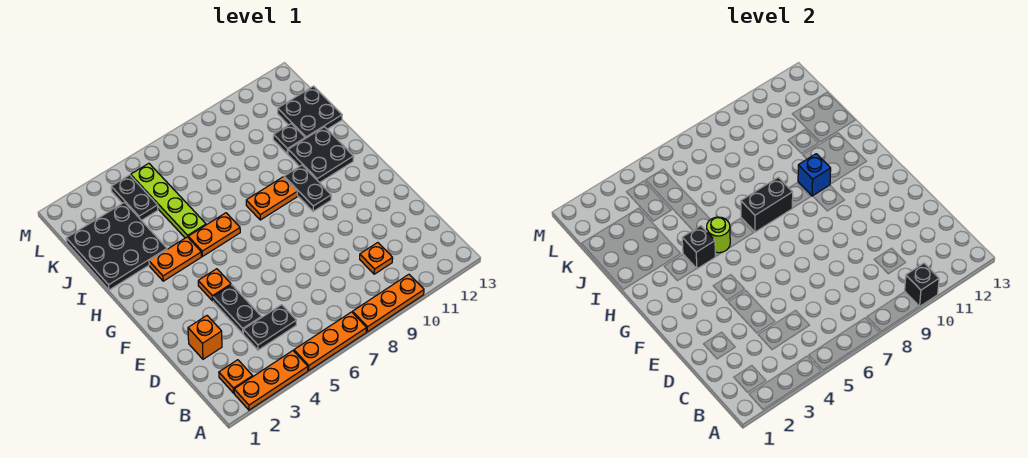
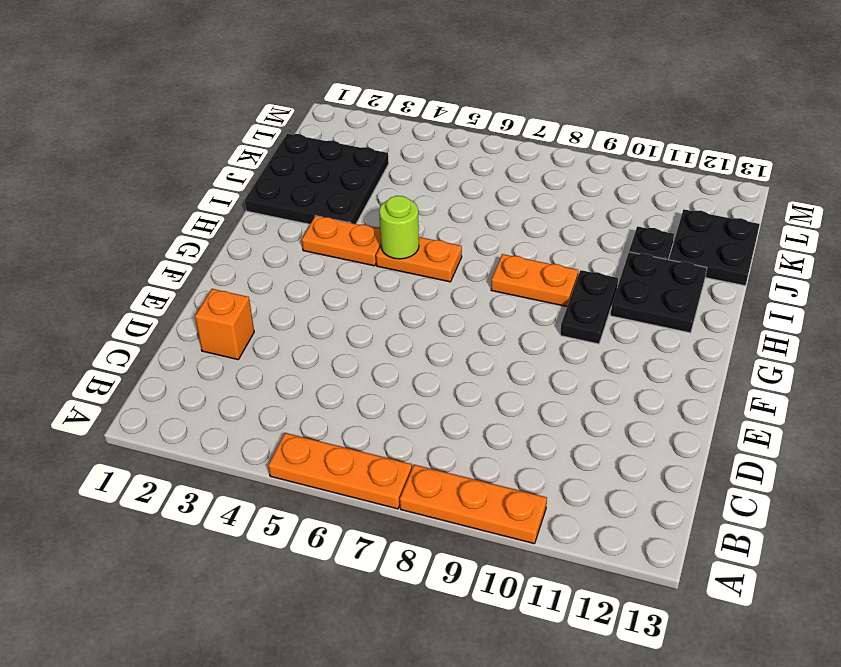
none -> orange plate A2:A4 level 1
none -> orange plate B2 level 1
none -> black plate C4:C5 level 1

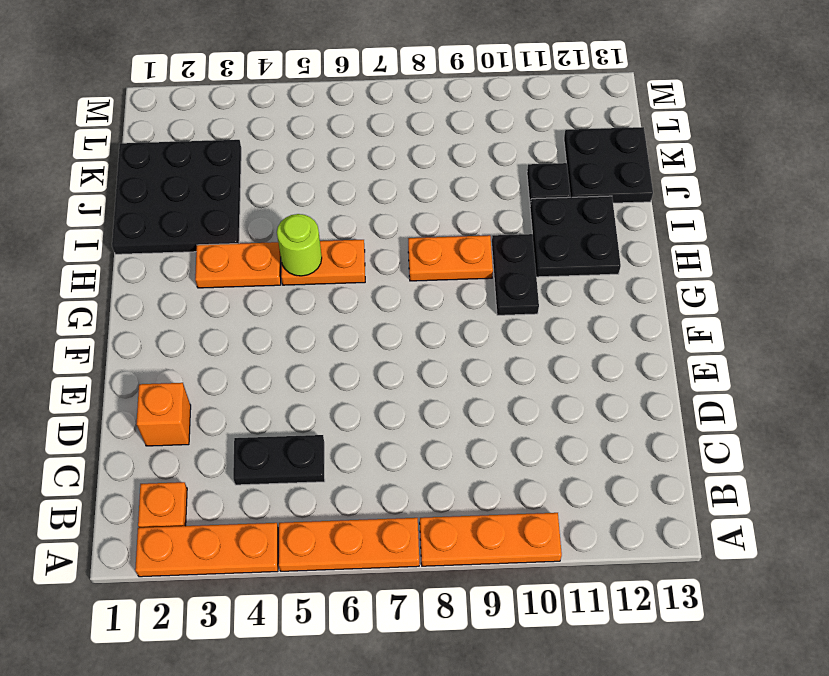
none -> orange plate C10 level 1
none -> black plate D4:E4 level 1
none -> orange plate F4 level 1

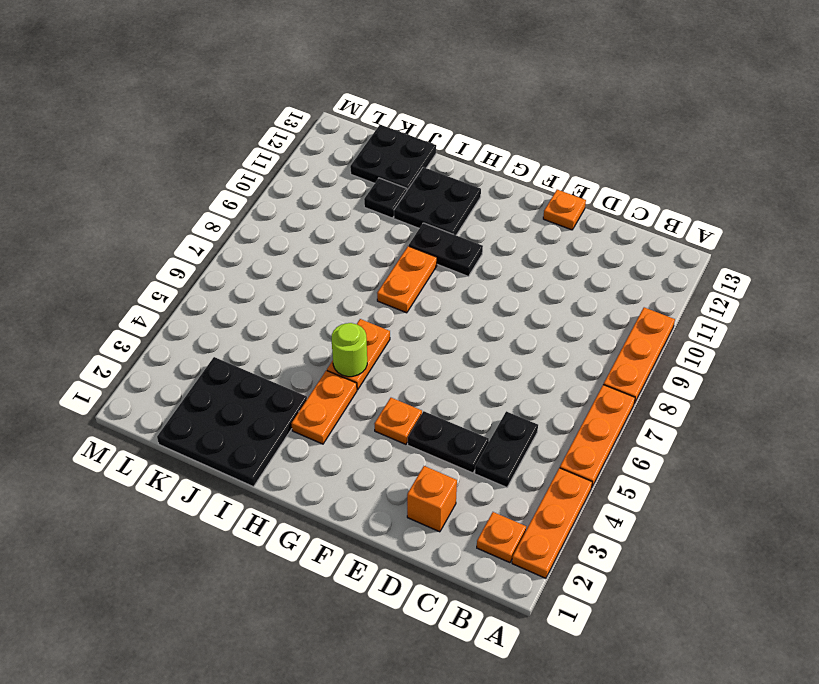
orange plate E13 level 1 -> orange plate C10 level 1
none -> lime plate I5:L5 level 1
none -> black plate K4:L4 level 1
none -> black brick A10 level 2

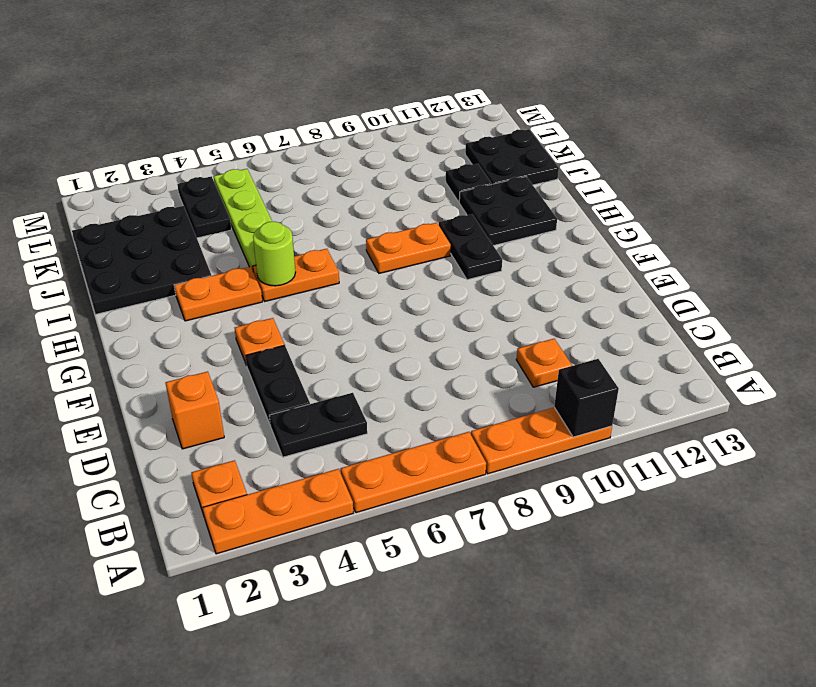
none -> black brick H4 level 2
none -> black brick H7:H8 level 2
none -> blue brick H10 level 2

